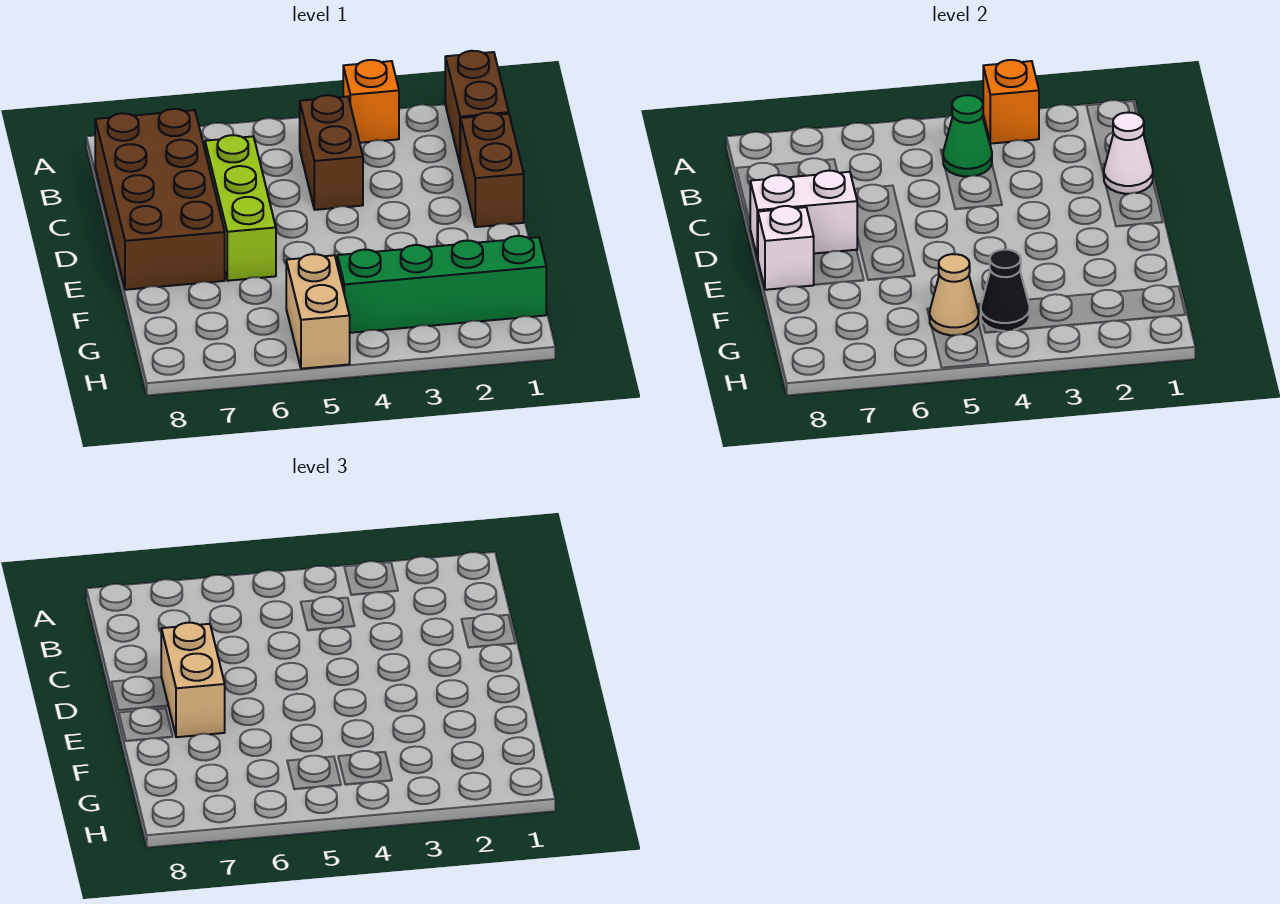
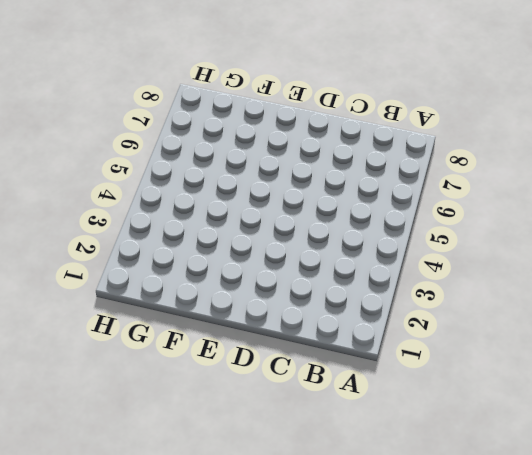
none -> brown brick A1:B1 level 1
none -> orange brick A3 level 1
none -> brown brick B4:C4 level 1

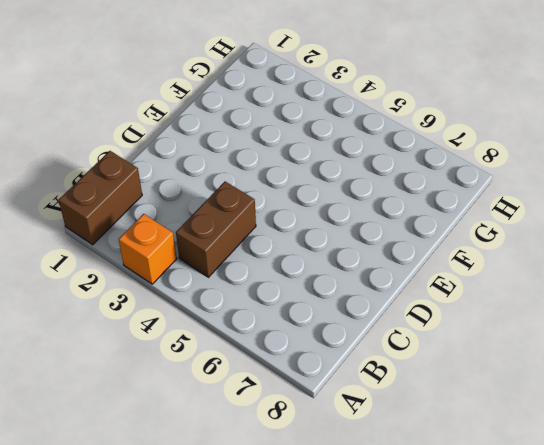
none -> brown brick B7:E8 level 1
none -> brown brick C1:D1 level 1
none -> lime brick C6:E6 level 1

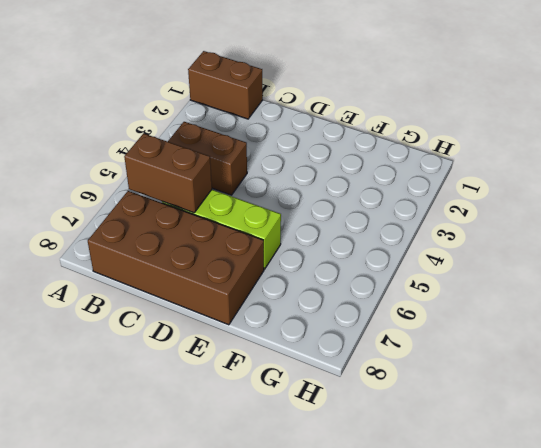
brown brick B6:C6 level 2 -> brown brick C1:D1 level 1
none -> orange brick A3 level 1
none -> green brick G1:G4 level 1
none -> tan brick G5:H5 level 1

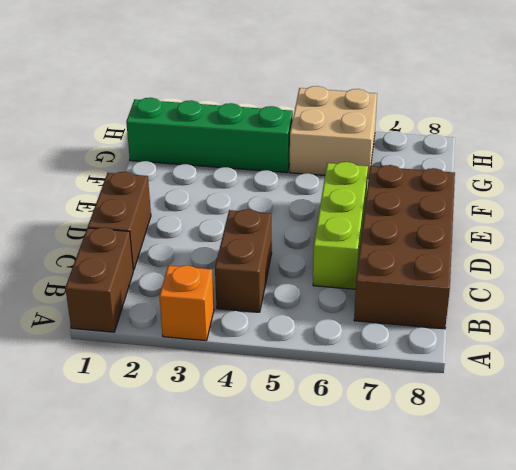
tan brick G5:H6 level 1 -> tan brick G5:H5 level 1
none -> orange brick A3 level 2
none -> green cone B4 level 2
none -> white cone C1 level 2

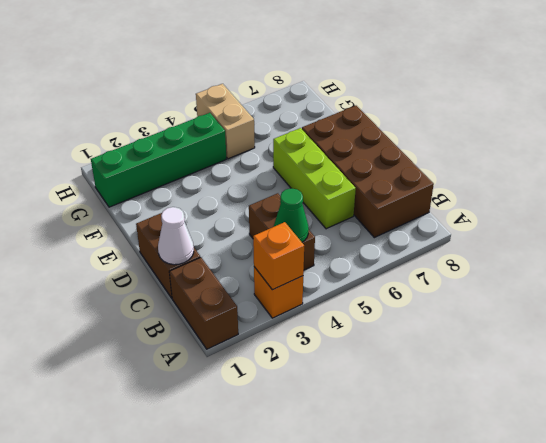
none -> white brick D7:D8 level 2
none -> white brick E8 level 2
none -> black cone G4 level 2

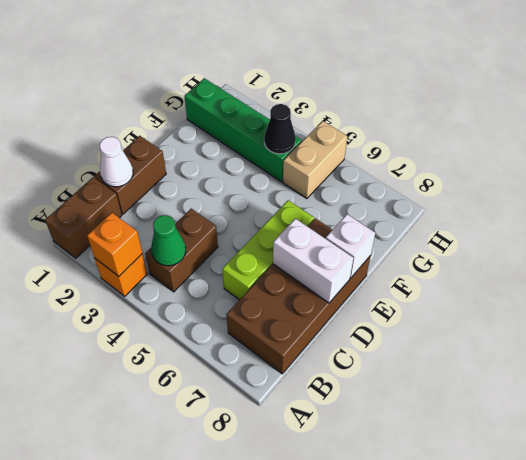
none -> tan cone G5 level 2
none -> tan brick D7:E7 level 3

